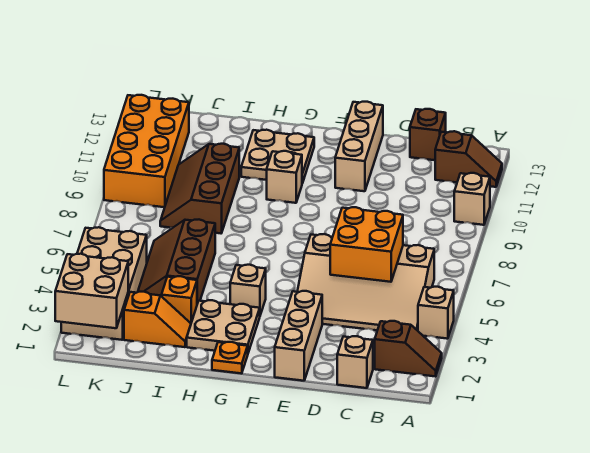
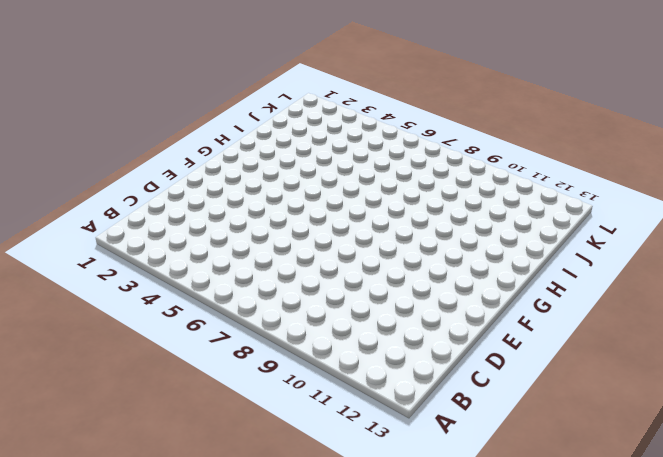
none -> brown slope A2:B2 level 1 top B
none -> tan brick A4 level 1
none -> tan brick A10 level 1

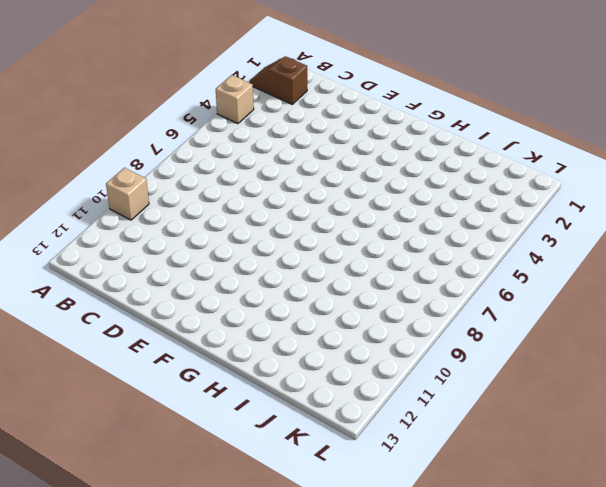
none -> brown slope A12:B12 level 1 top B
none -> tan slope B4:E6 level 1 top 6
none -> tan brick C1 level 1

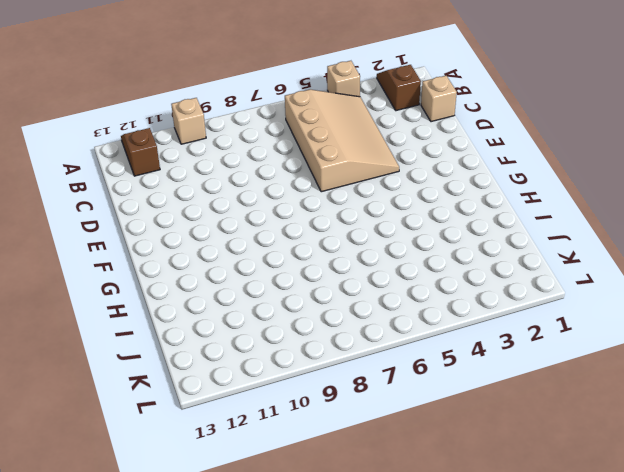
none -> brown brick C13 level 1
none -> tan brick E1:E3 level 1
none -> tan brick E11:E13 level 1

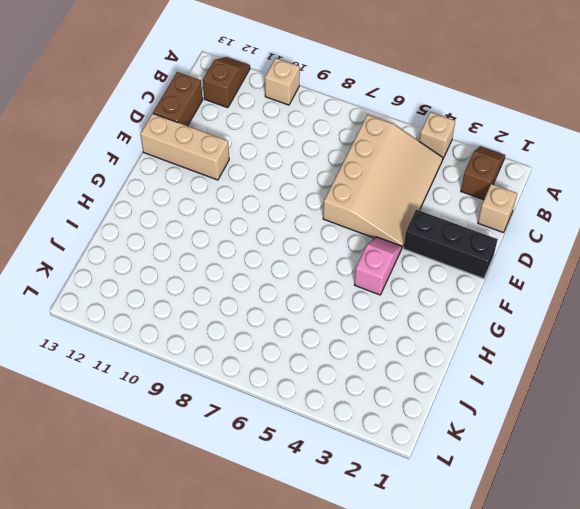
brown brick C13:D13 level 1 -> brown brick C13 level 1
black brick E1:E3 level 1 -> tan brick E1:E3 level 1
pink slope F4:G4 level 1 top G -> tan brick G4 level 1
none -> orange plate G1 level 1
none -> tan plate G2:H3 level 1
none -> tan brick G10 level 1

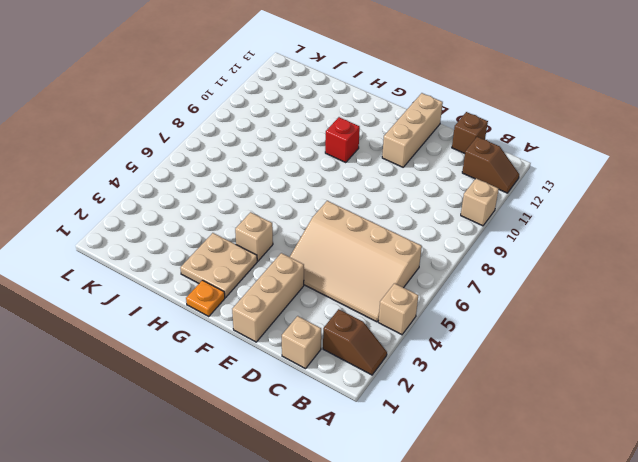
red brick G10 level 1 -> tan brick G10 level 1
none -> tan plate G11:H12 level 1
none -> orange slope I2:J2 level 1 top J
none -> orange brick I3 level 1

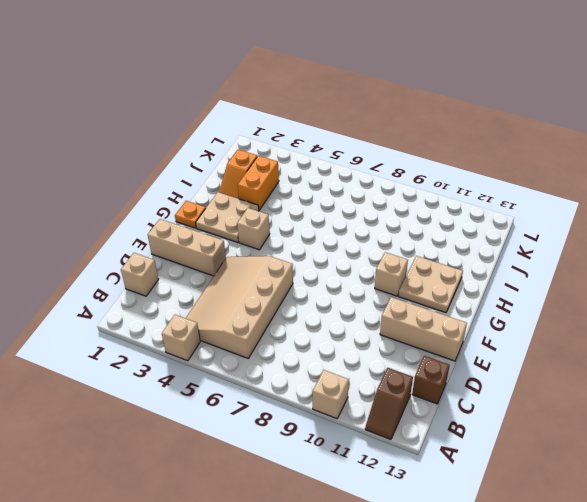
orange brick I3:J3 level 1 -> orange brick I3 level 1
none -> brown slope A2:B2 level 1 top B
none -> brown slope I4:J6 level 1 top I
none -> brown slope I8:J10 level 1 top I

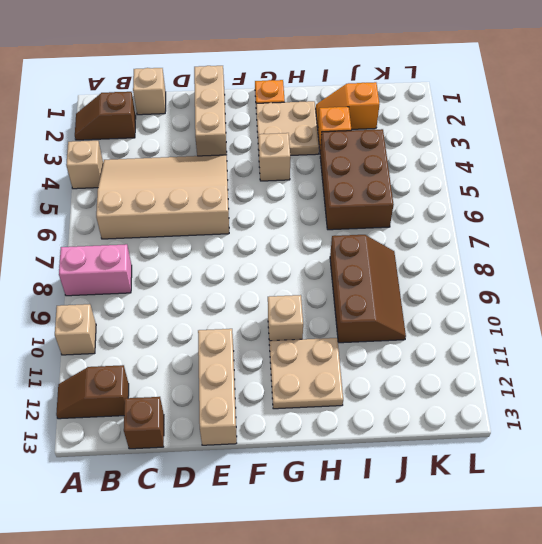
pink brick A8:B8 level 1 -> none
brown brick I4:J6 level 1 -> brown slope I4:J6 level 1 top I
none -> tan brick K2:L5 level 1
none -> orange brick K9:L12 level 1
none -> orange brick C5:D6 level 2

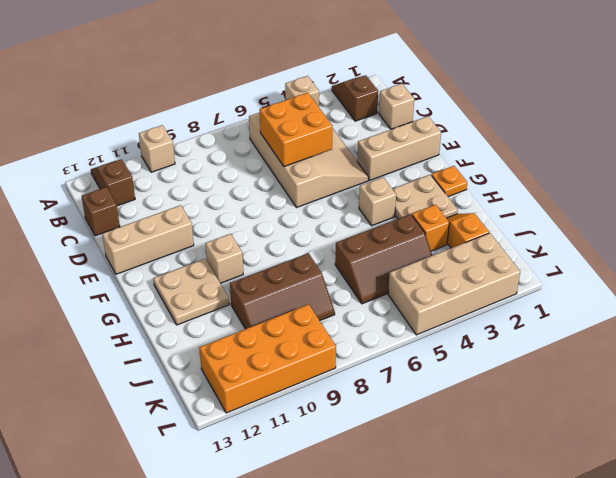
none -> tan brick K1:L2 level 2

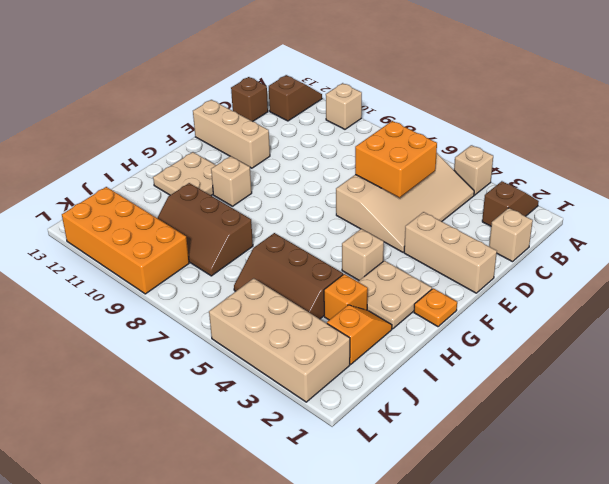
none -> tan brick K1:L2 level 2

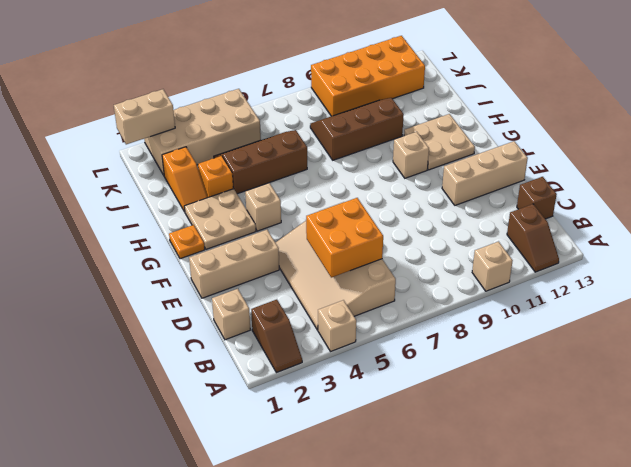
tan brick L1:L2 level 2 -> tan brick K1:L2 level 2

